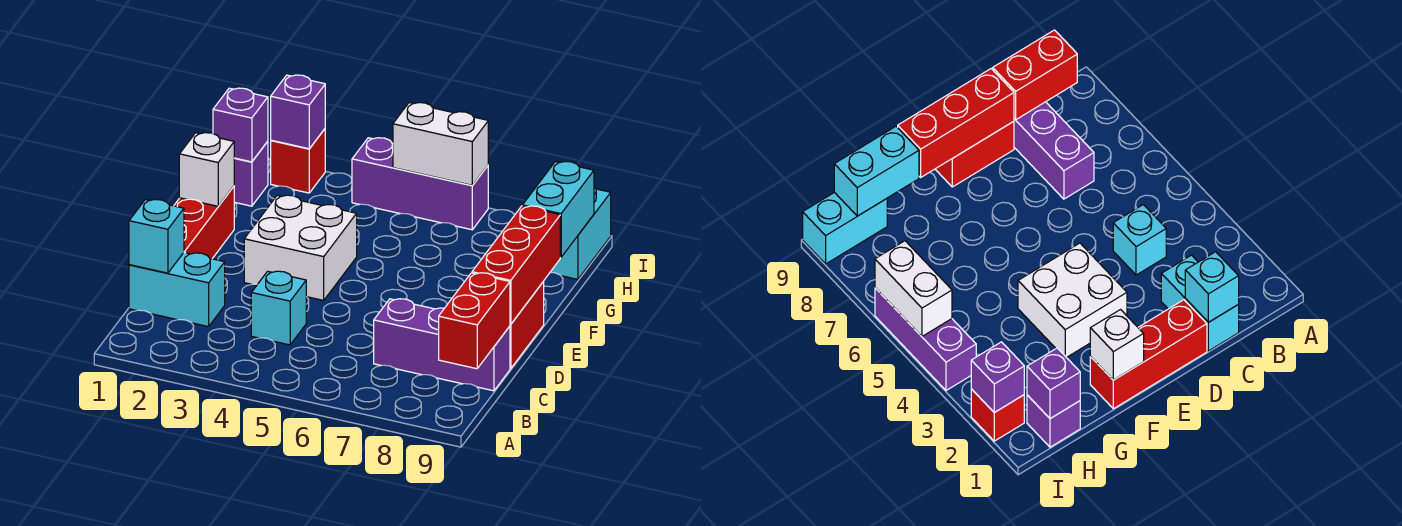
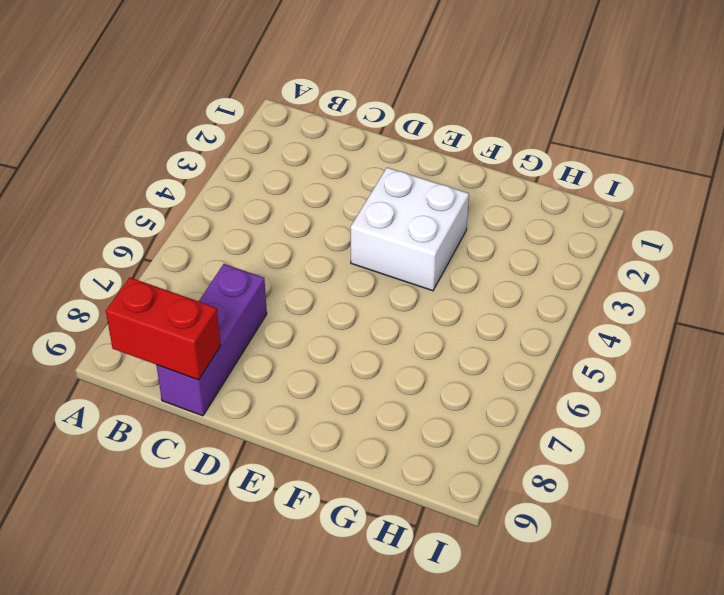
none -> cyan brick C1:C2 level 1
none -> cyan brick C4 level 1
none -> red brick D1:F1 level 1

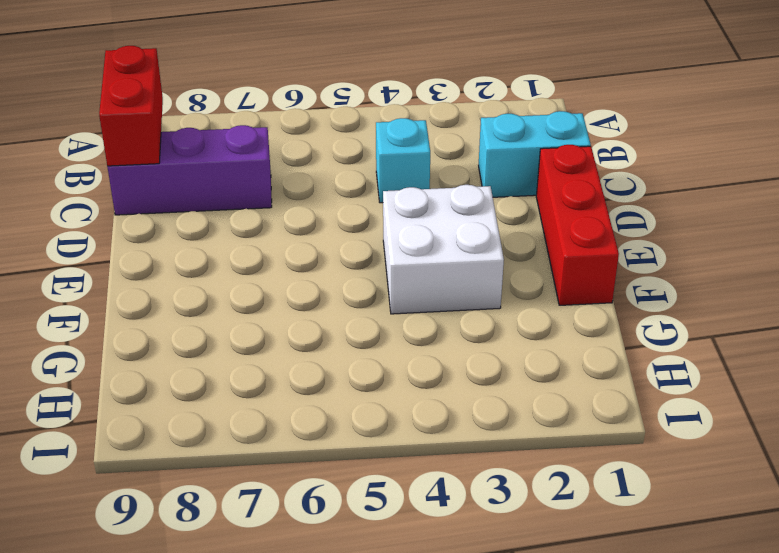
none -> red brick D9:E9 level 1
none -> purple brick H1 level 1
none -> cyan brick H9:I9 level 1

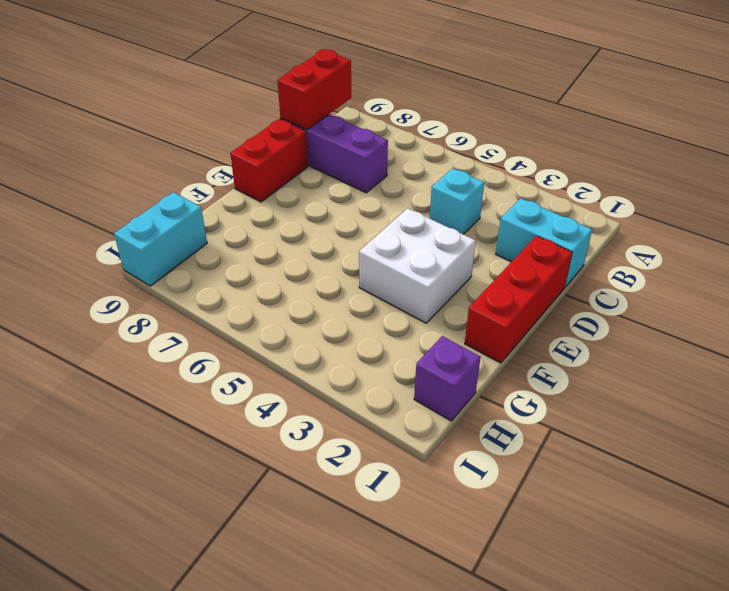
none -> red brick I2 level 1
none -> purple brick I4:I6 level 1
none -> cyan brick C1 level 2

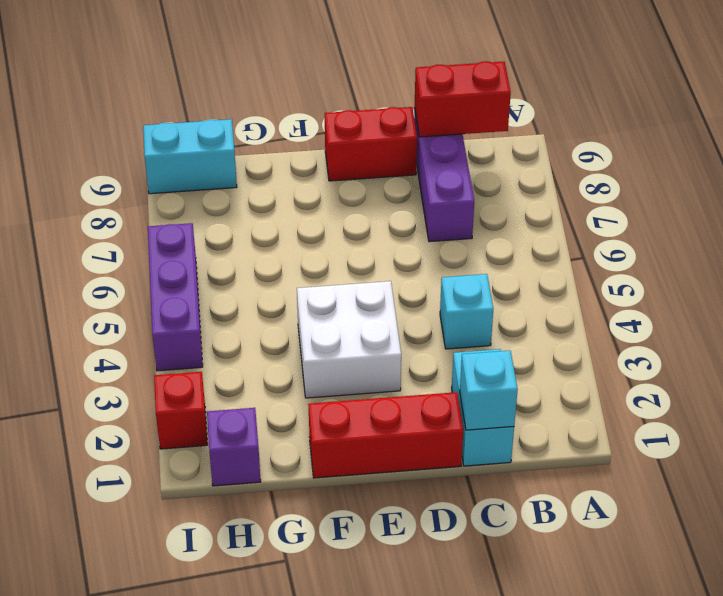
none -> red brick D9:F9 level 2
none -> white brick F1 level 2
none -> cyan brick G9:H9 level 2

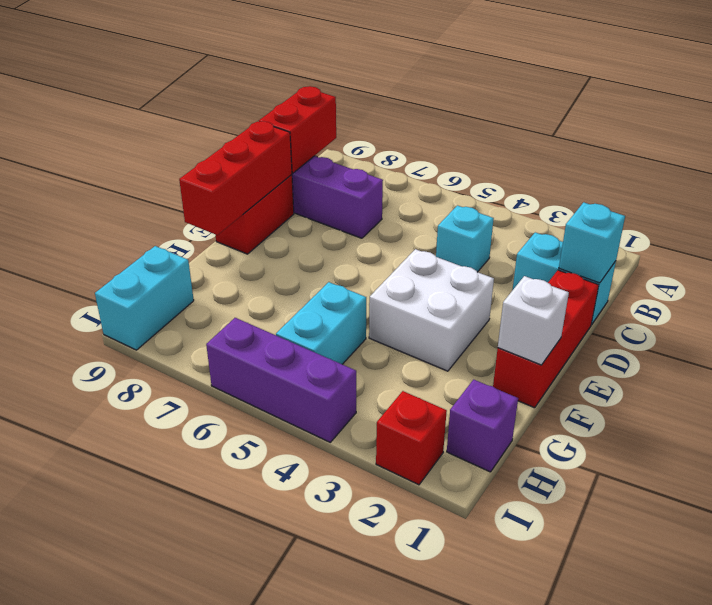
cyan brick G5:H5 level 1 -> cyan brick G9:H9 level 2
none -> purple brick H1 level 2
none -> purple brick I2 level 2
none -> white brick I5:I6 level 2

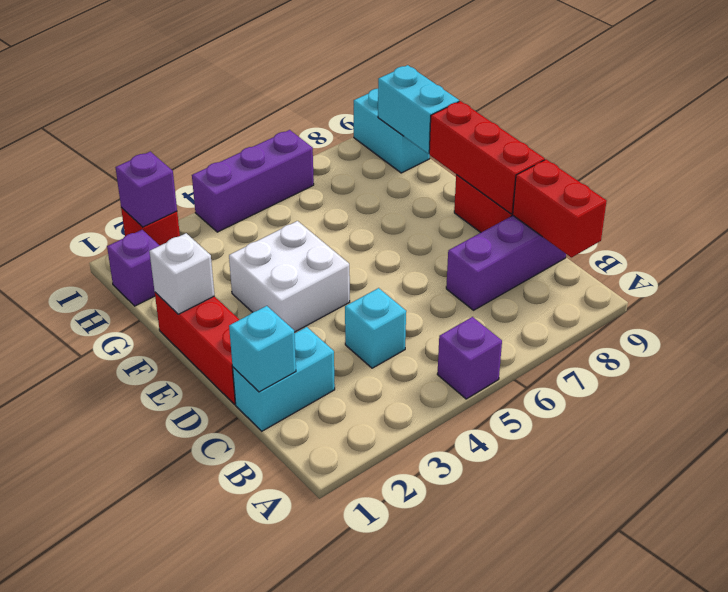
purple brick A5 level 1 -> purple brick H1 level 2
none -> white brick I5:I6 level 2

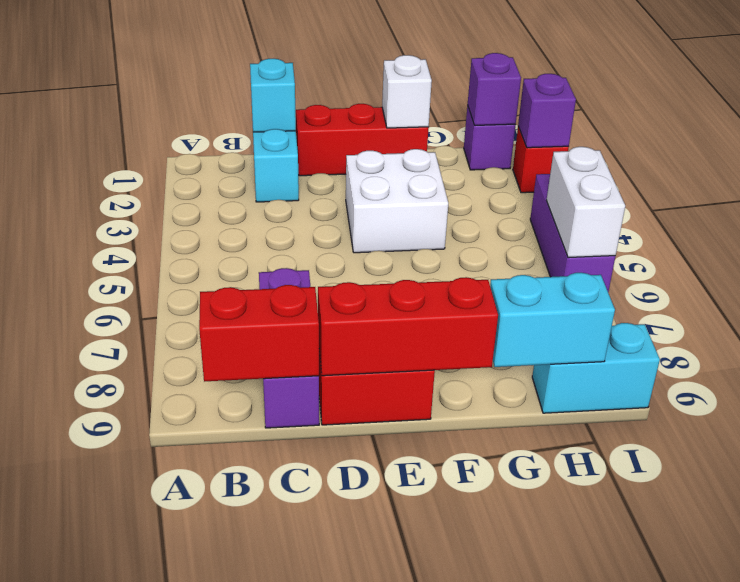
none -> cyan brick C4 level 1

